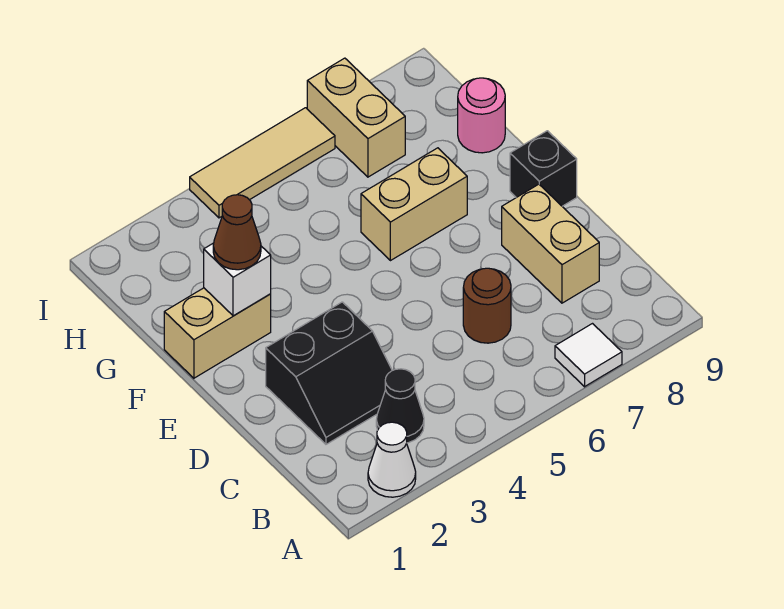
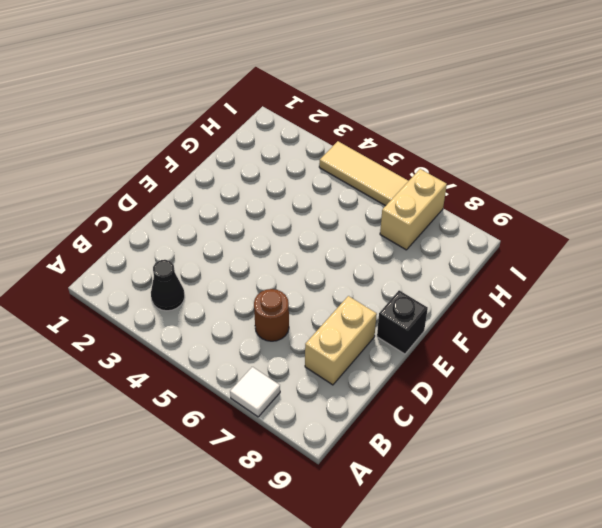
none -> white cone A2 level 1
none -> black slope C2:D3 level 1 top D
none -> tan brick F1:F2 level 1

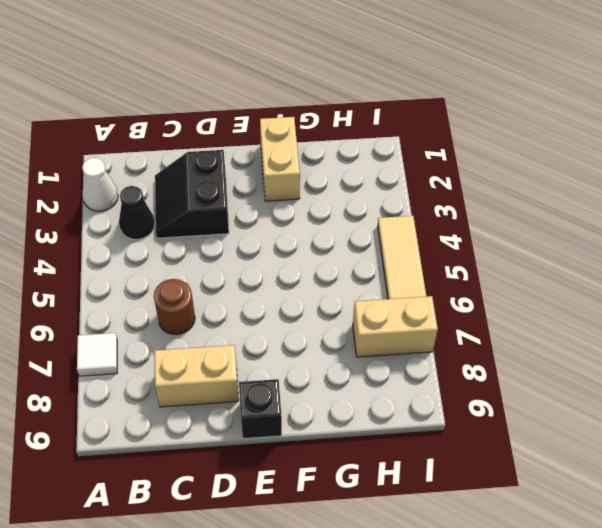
none -> tan brick F6:F7 level 1
none -> pink round brick G9 level 1
none -> white brick F2 level 2

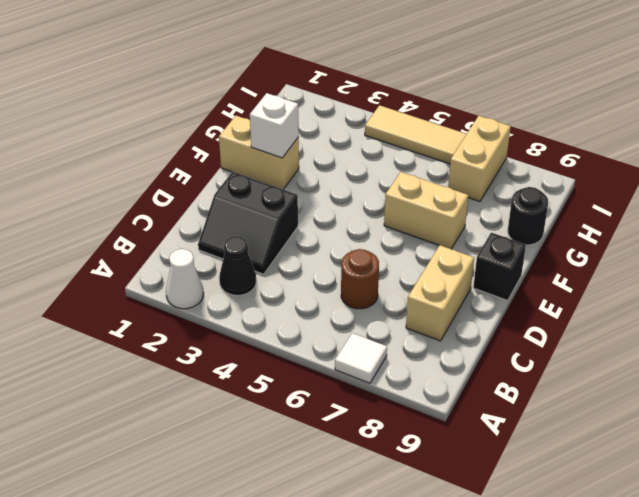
black round brick G9 level 1 -> pink round brick G9 level 1
none -> brown cone F2 level 3

